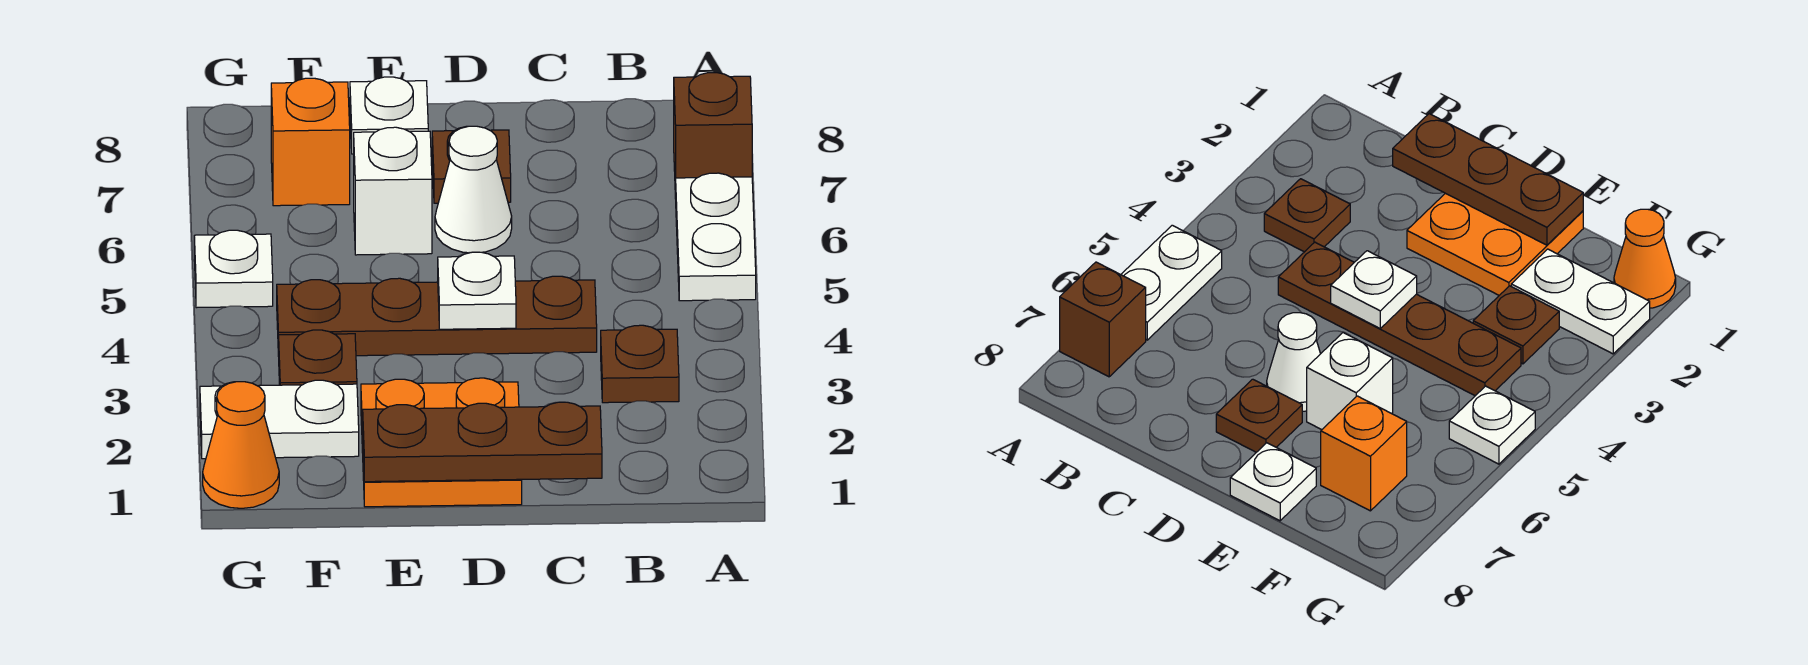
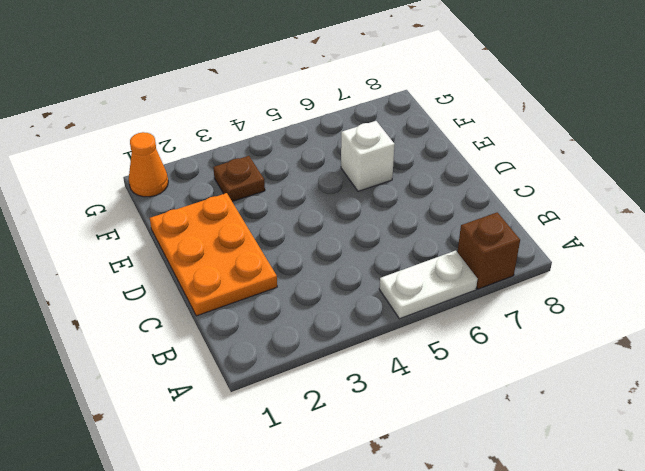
orange plate C1:E2 level 1 -> orange plate D1:E2 level 1
none -> brown plate B3 level 1
none -> brown plate C4:F4 level 1
none -> white cone D6 level 1

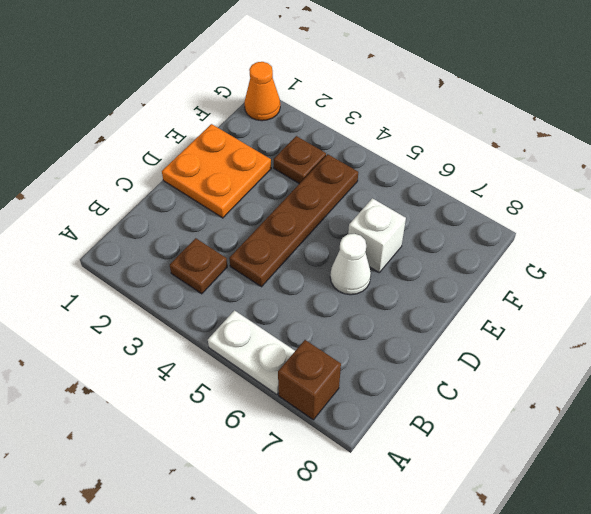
none -> brown plate D7 level 1
none -> white plate E8 level 1
none -> white plate F2:G2 level 1

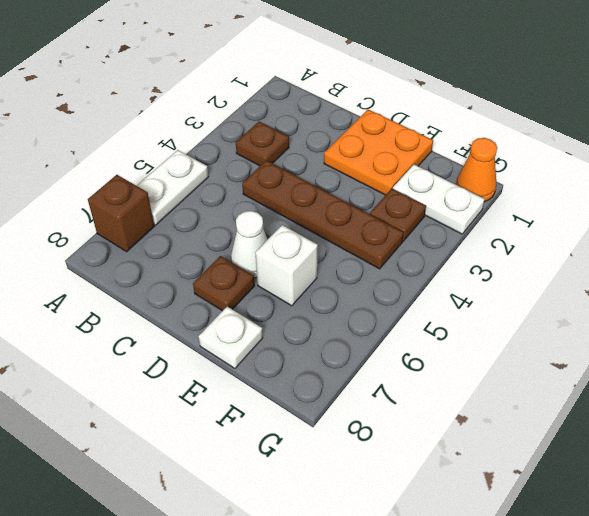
none -> orange brick F7 level 1
none -> white plate G5 level 1
none -> brown plate C1:E1 level 2

